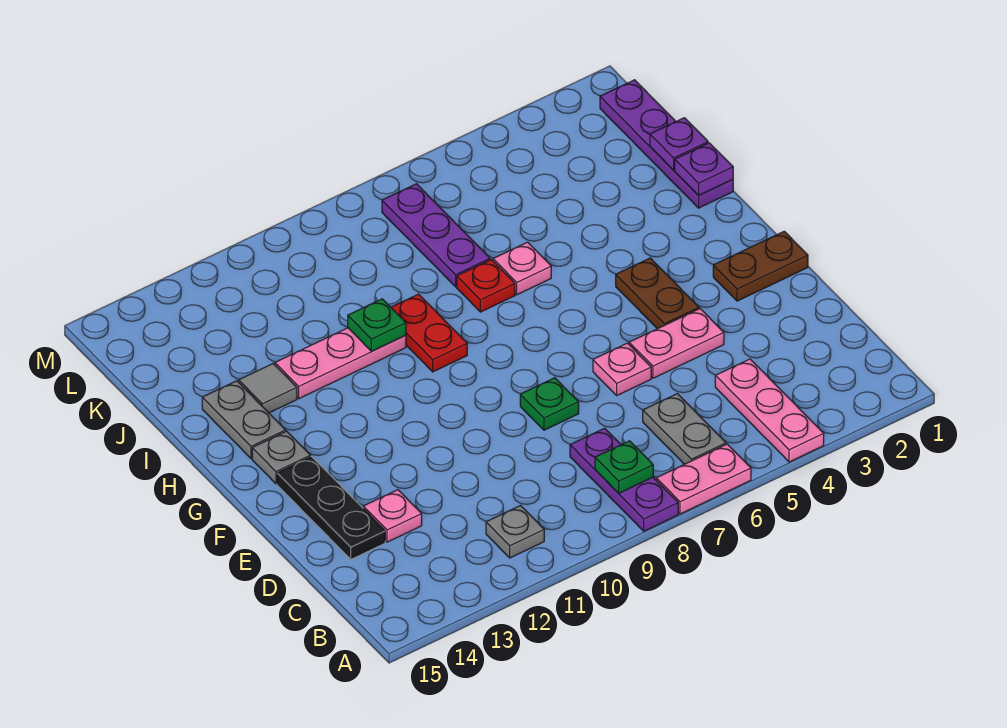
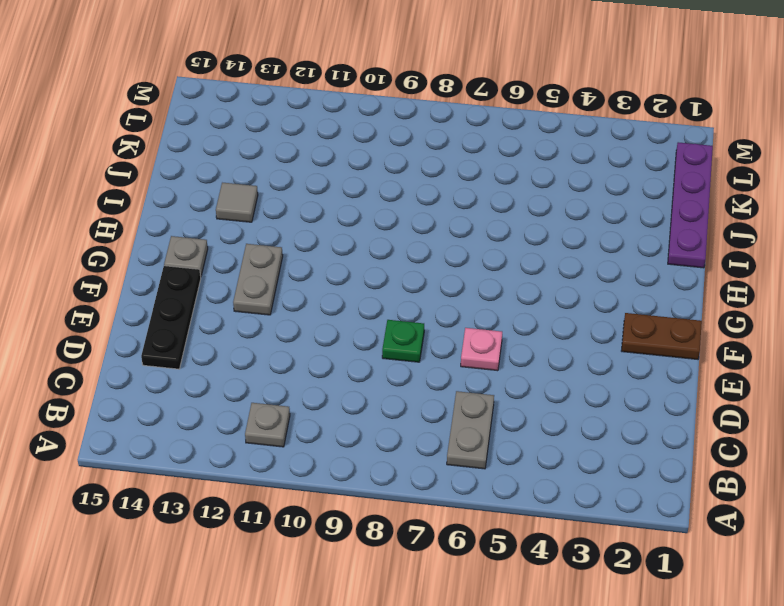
grey plate F12:G12 level 1 -> grey plate H14:I14 level 1
none -> pink plate A4:C4 level 1
none -> pink plate A6:A7 level 1
none -> purple plate A8:C8 level 1

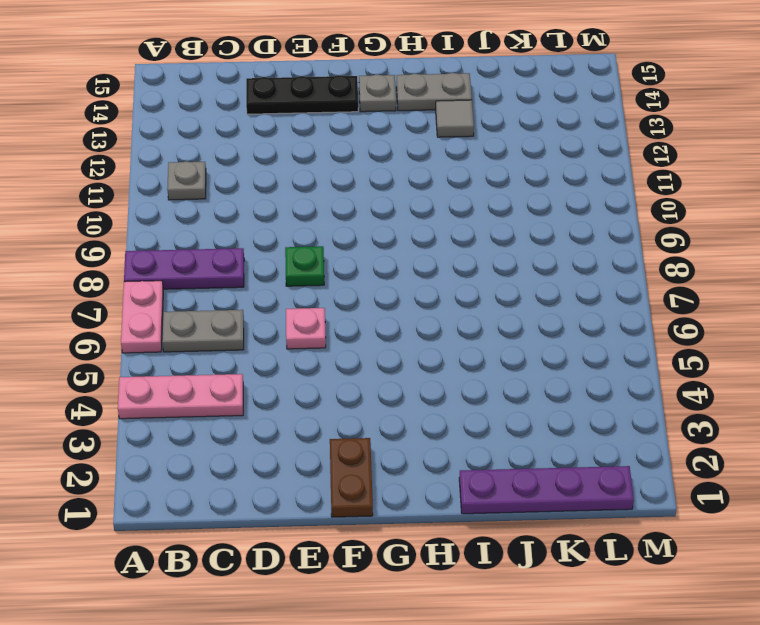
none -> pink plate D13 level 1
none -> pink plate E4:E5 level 1
none -> brown plate F4:G4 level 1

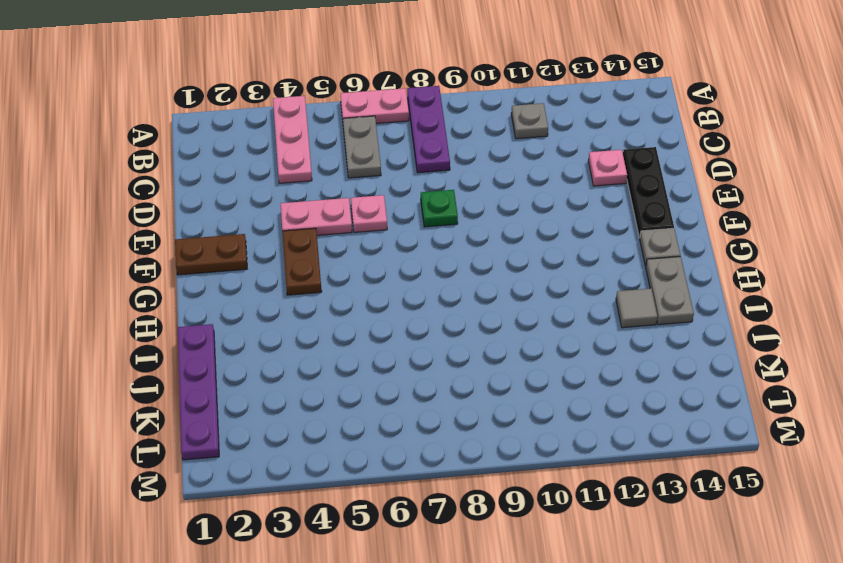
none -> red plate H9:I9 level 1
none -> pink plate I6 level 1
none -> red plate I7 level 1

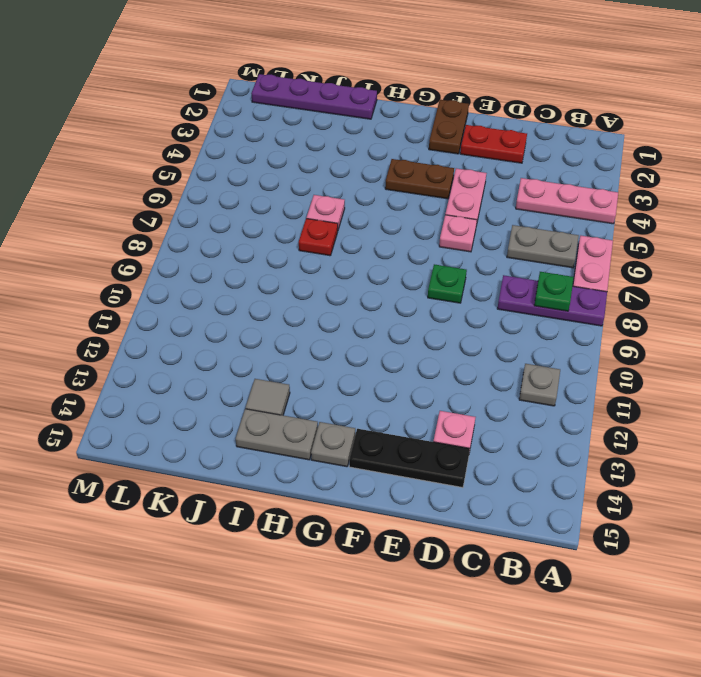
red plate D2:E2 level 1 -> red plate H9:I9 level 1
none -> pink plate I10:I12 level 1
none -> purple plate J7:L7 level 1
none -> purple plate I1 level 2

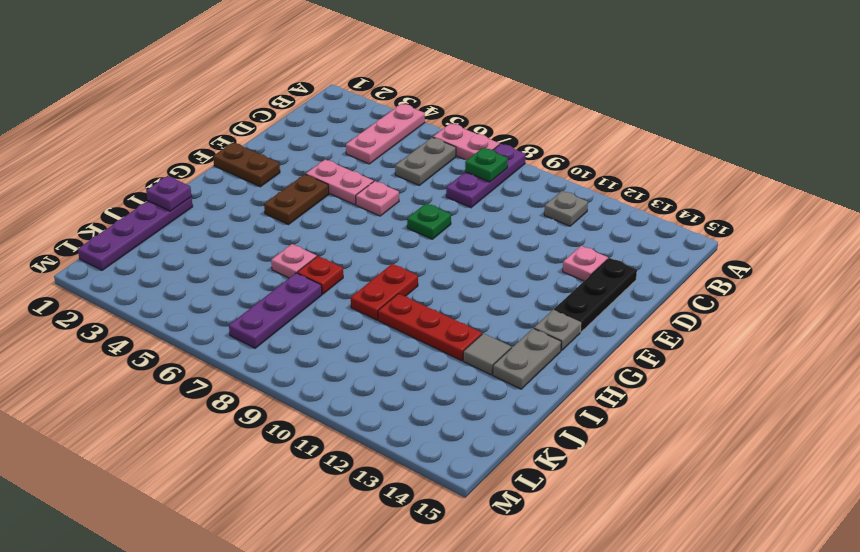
red plate I10:I12 level 1 -> pink plate I10:I12 level 1
none -> green plate I10 level 2
none -> purple plate J1 level 2

